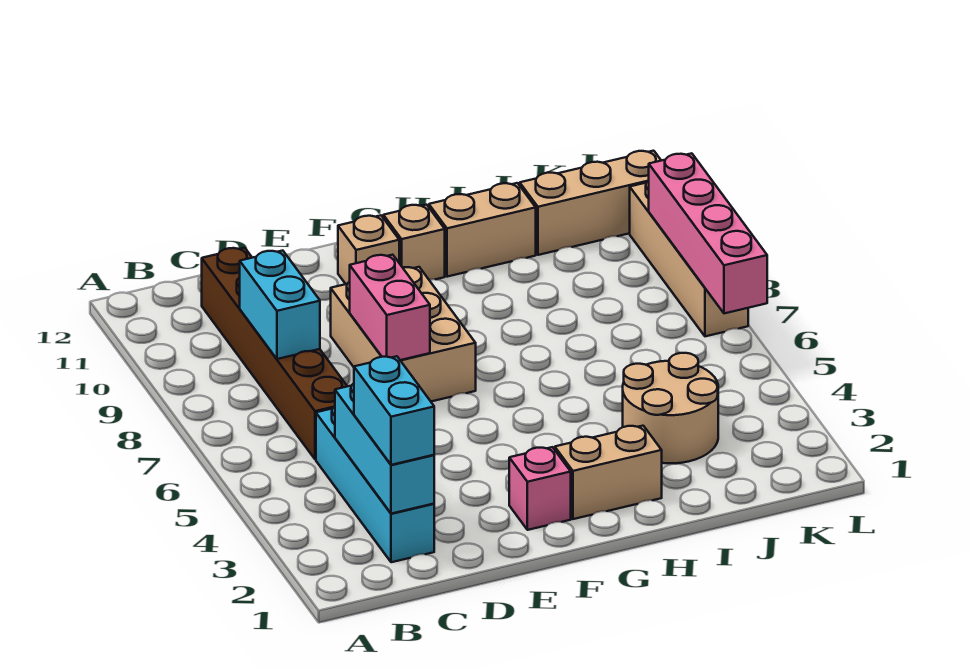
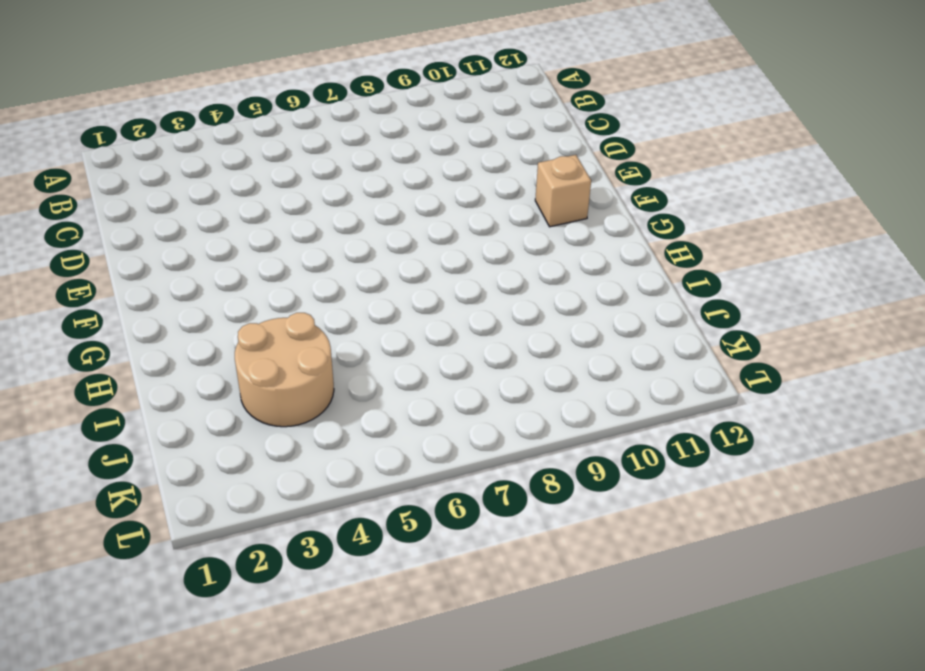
none -> cyan brick C2:C5 level 1
none -> brown brick C6:C11 level 1
none -> tan brick E7:F9 level 1

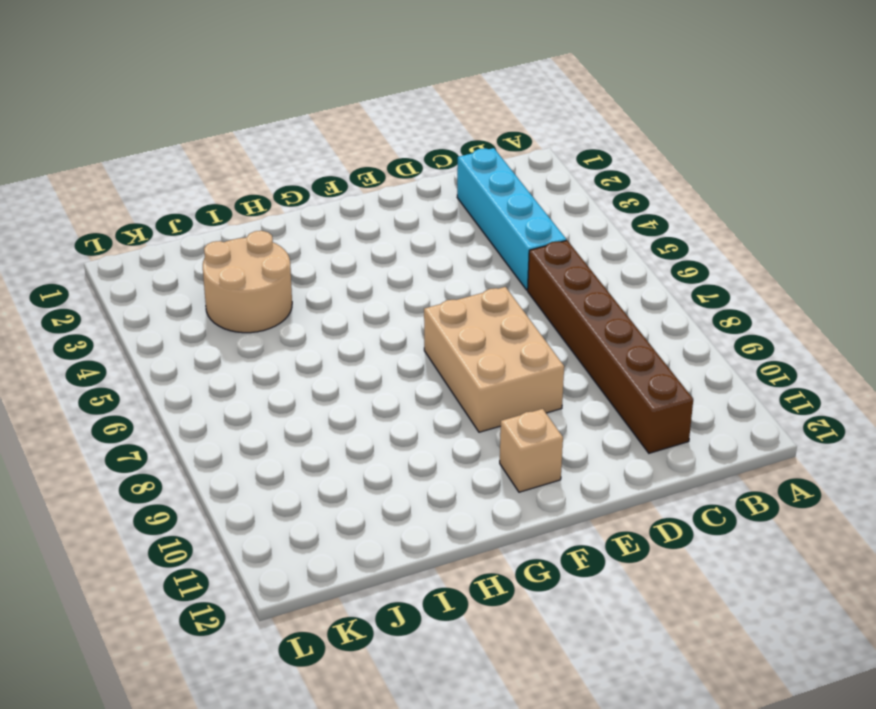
none -> pink brick F2 level 1
none -> tan brick G2:H2 level 1
none -> tan brick G11 level 1

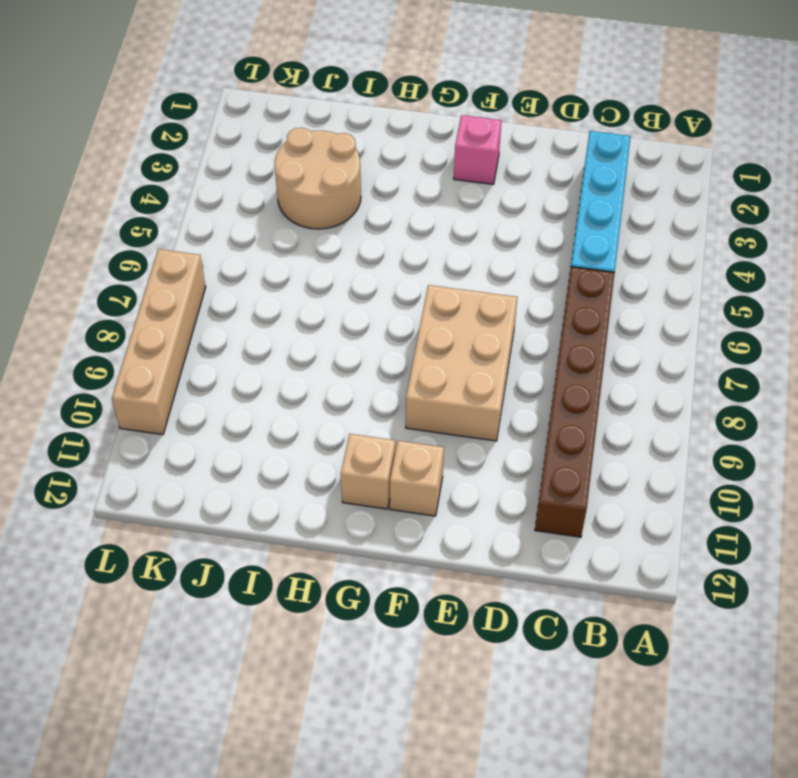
none -> tan brick G2:H2 level 1
none -> tan brick H11:I11 level 1
none -> tan brick J11:L11 level 1

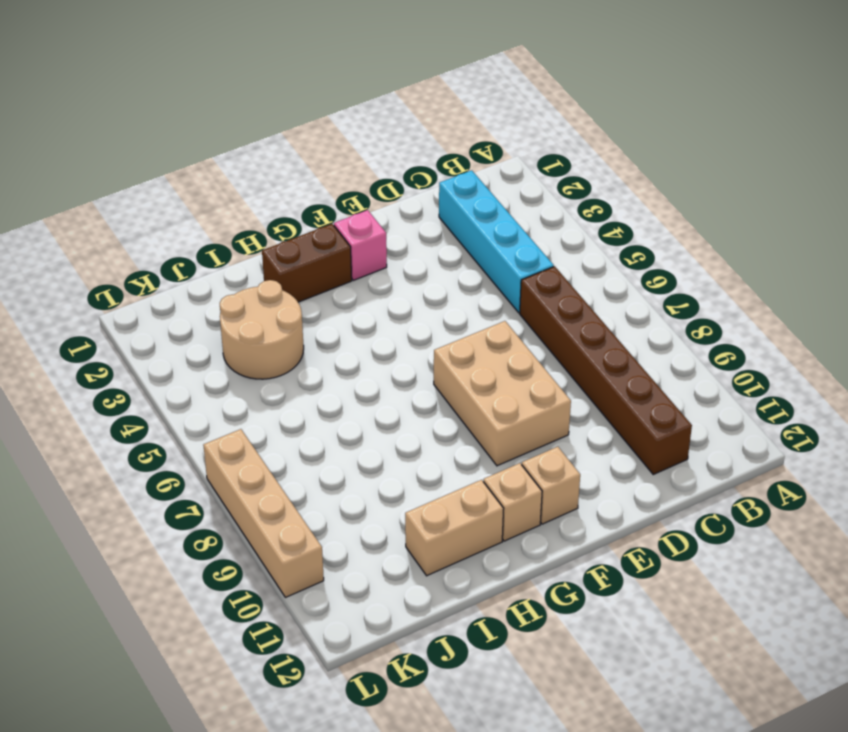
brown brick G2:H2 level 1 -> tan brick G2:H2 level 1
none -> tan brick J11:L11 level 1
none -> cyan brick C2:C4 level 2
none -> cyan brick C8:C9 level 2

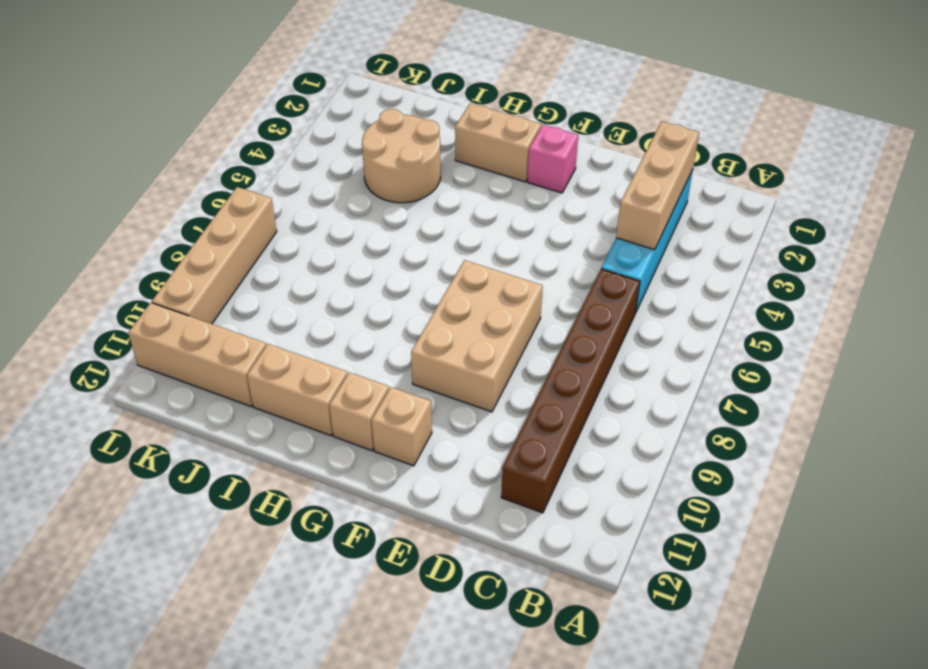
tan brick C2:C4 level 2 -> cyan brick C2:C4 level 2
none -> cyan brick C8:C9 level 2
none -> pink brick E7:E8 level 2
none -> pink brick L6:L9 level 2

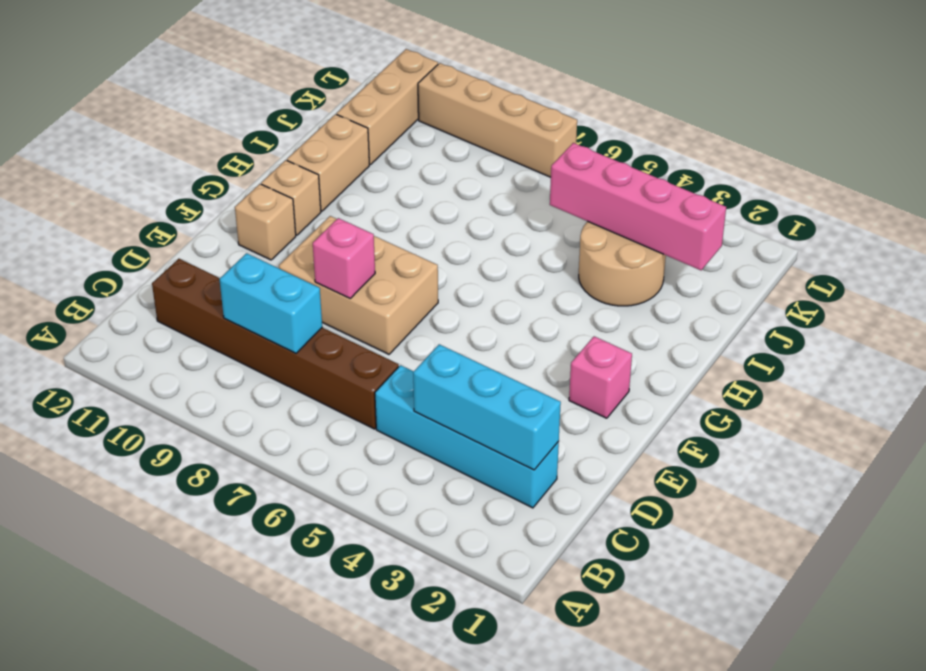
pink brick E8 level 2 -> pink brick E7:E8 level 2
pink brick J2:J5 level 2 -> pink brick L6:L9 level 2
none -> tan brick G2:H2 level 1
none -> cyan brick C2:C3 level 3

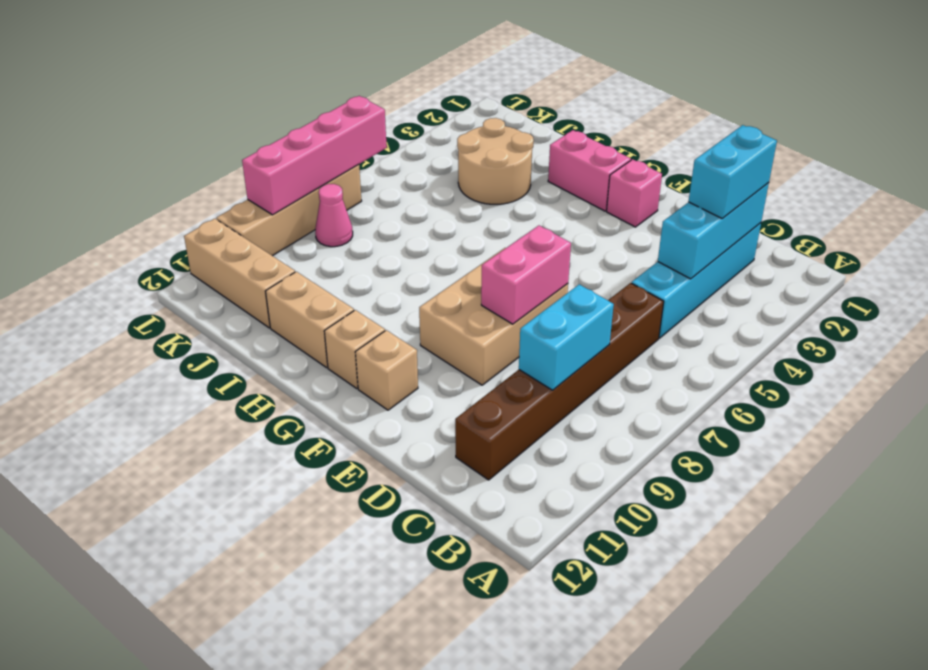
pink brick G2:H2 level 1 -> tan brick G2:H2 level 1
pink cone K8 level 1 -> none

